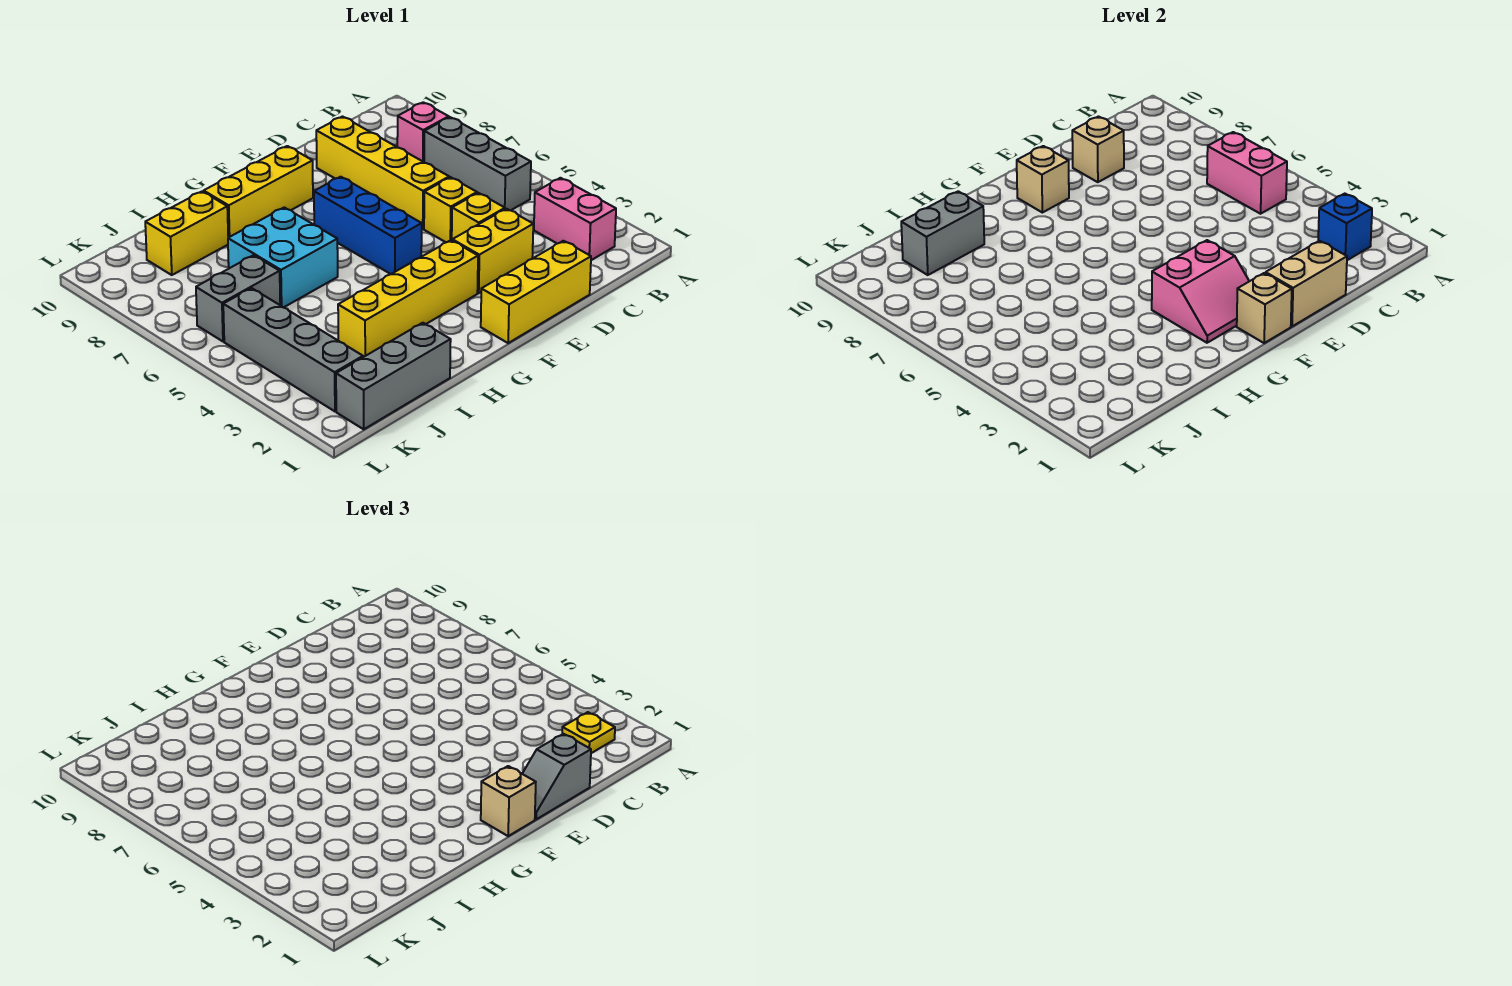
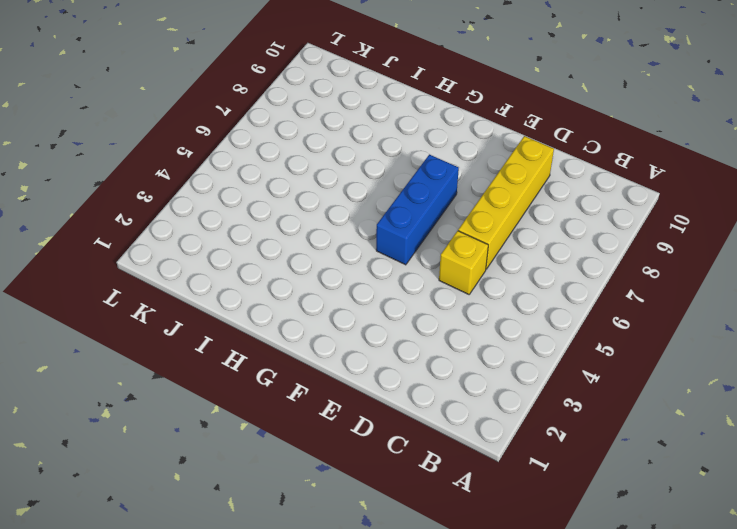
none -> pink brick B2:B3 level 1
none -> grey brick B5:B7 level 1
none -> pink brick B8 level 1

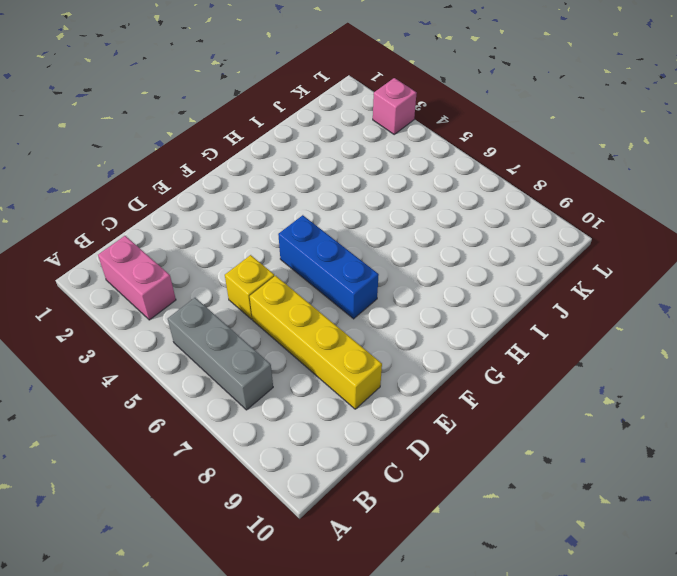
pink brick L3 level 1 -> pink brick B8 level 1
none -> yellow brick D1:F1 level 1
none -> yellow brick D3:E3 level 1
none -> yellow brick D4 level 1

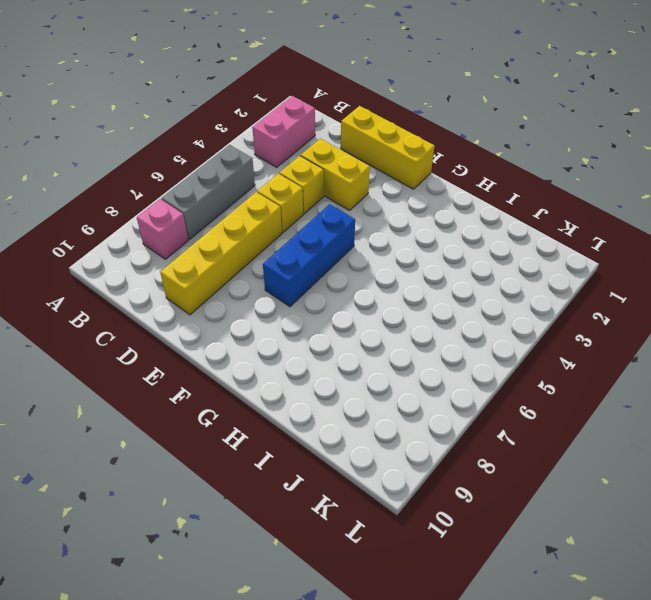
none -> yellow brick F3:I3 level 1
none -> yellow brick F9:H9 level 1
none -> cyan brick H6:I7 level 1

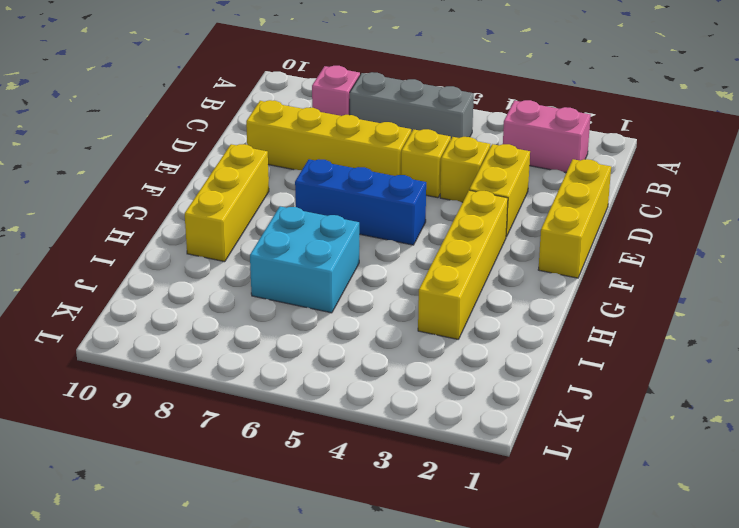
none -> grey brick I1:K1 level 1
none -> yellow brick I9:J9 level 1
none -> grey brick J6:K6 level 1

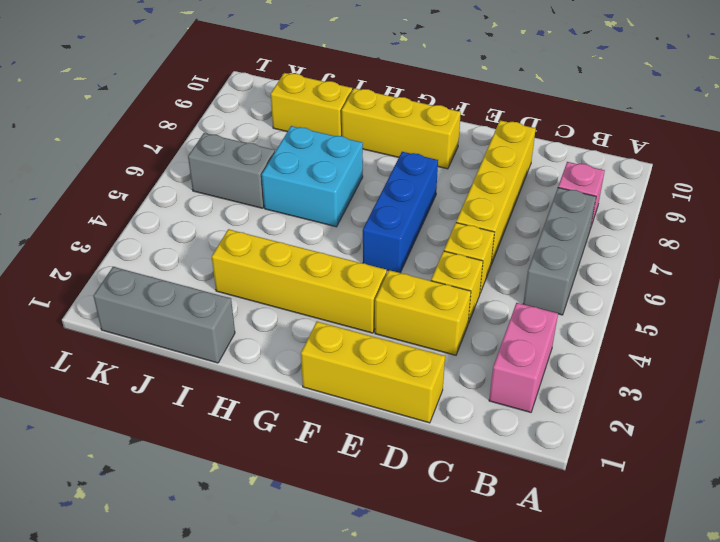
none -> grey brick K2:K5 level 1
none -> blue brick B2 level 2
none -> pink brick B5:B6 level 2

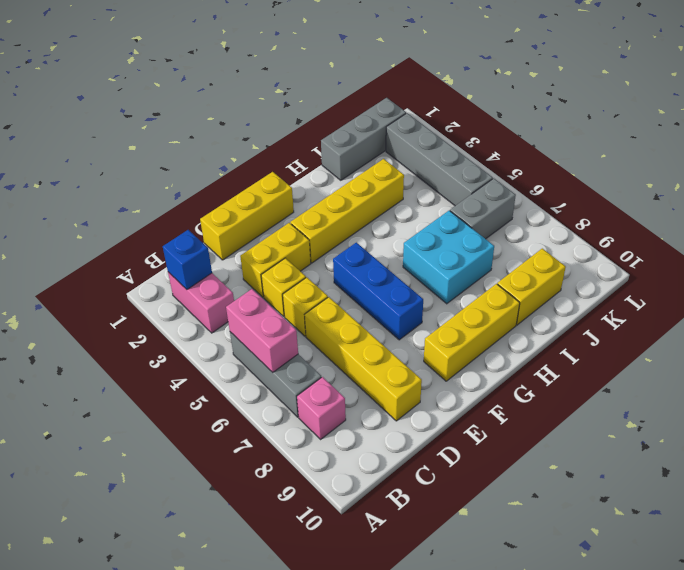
none -> tan brick D1:E1 level 2
none -> tan brick D9 level 2
none -> tan brick F1 level 2

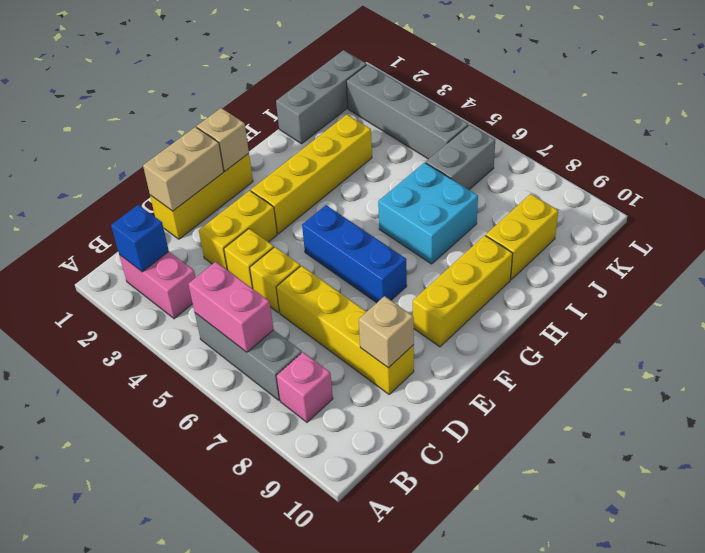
none -> pink slope F2:G3 level 2 top 3
none -> tan brick F9 level 2
none -> grey brick I9:J9 level 2

